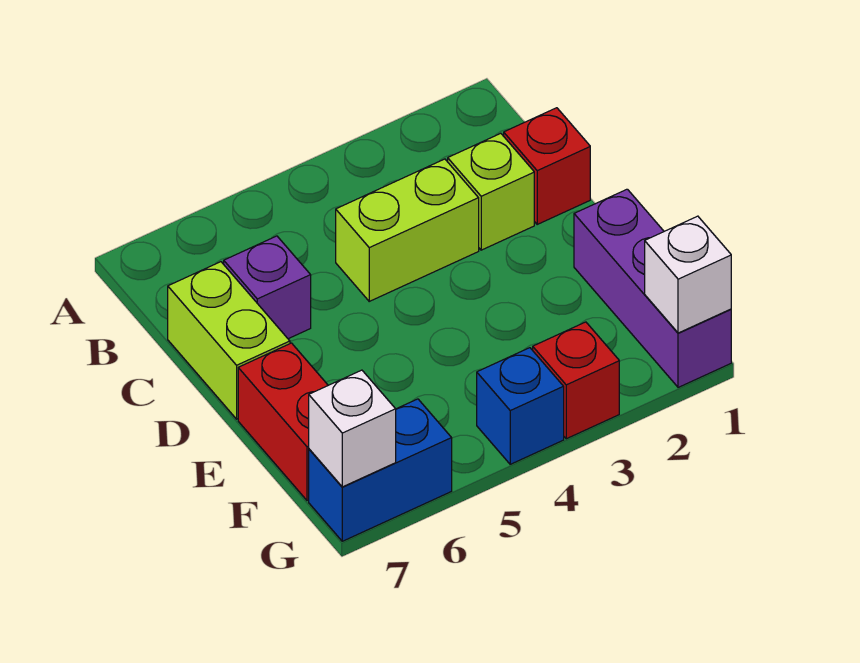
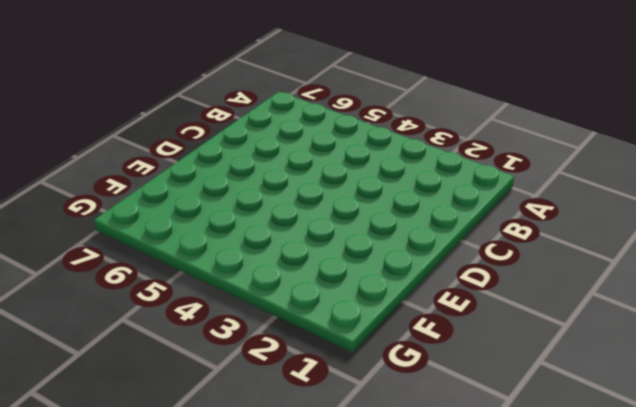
none -> red brick C1 level 1
none -> lime brick C2 level 1
none -> lime brick C3:C4 level 1

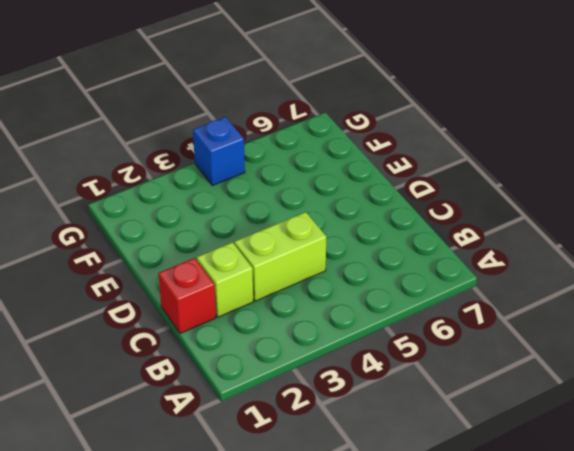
none -> purple brick C6 level 1
none -> lime brick C7:D7 level 1
none -> purple brick E1:G1 level 1

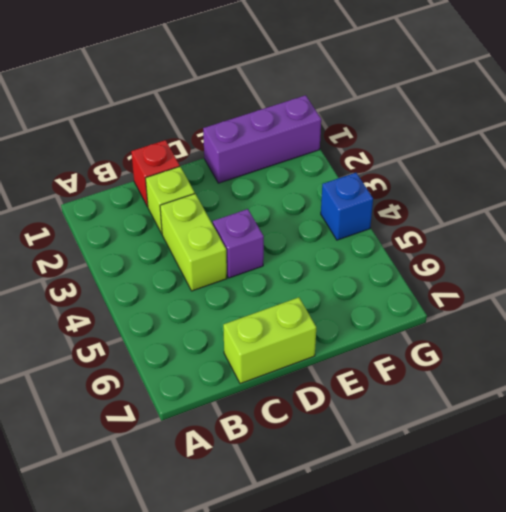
purple brick D4 level 1 -> purple brick C6 level 1
none -> red brick E7:F7 level 1
none -> red brick G3 level 1
none -> blue brick G6:G7 level 1

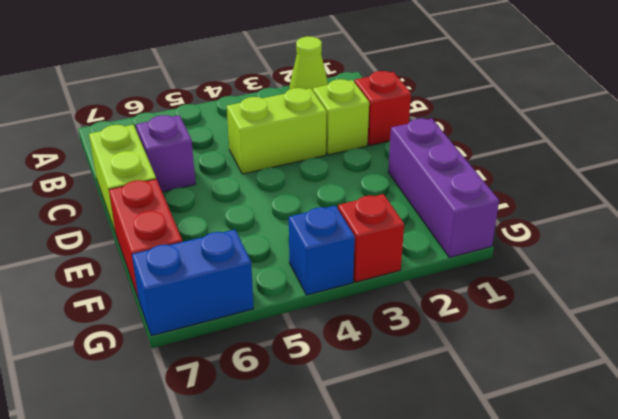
lime cone A2 level 1 -> none
none -> white brick G1 level 2
none -> white brick G7 level 2

